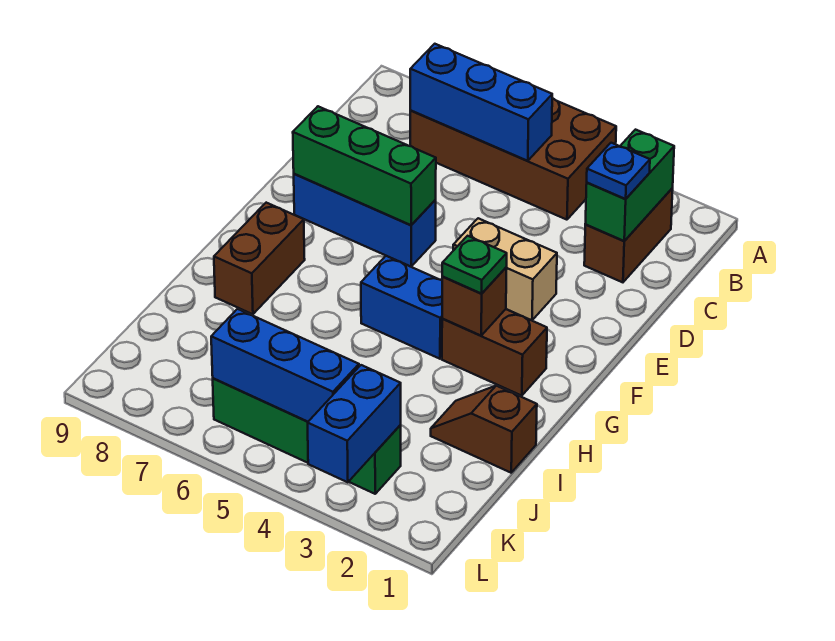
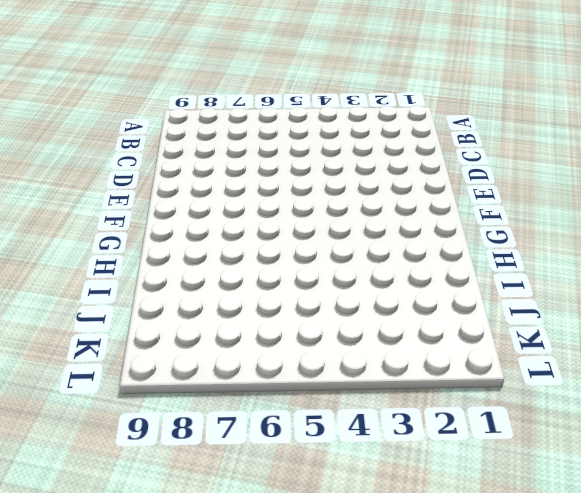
none -> brown brick A4:B7 level 1
none -> brown brick B2:C2 level 1
none -> tan brick E3:E4 level 1

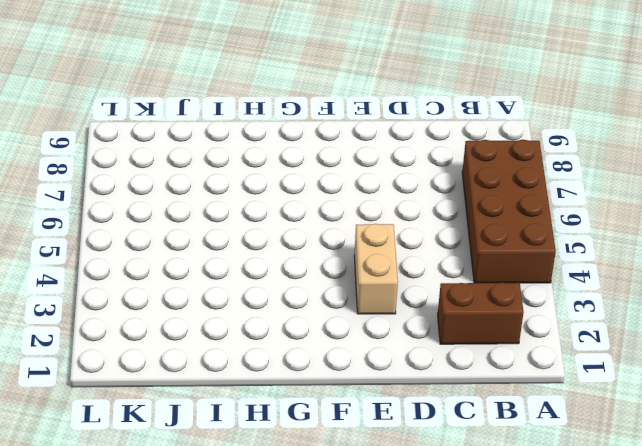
none -> blue brick E6:E8 level 1
none -> brown brick G2:G3 level 1
none -> blue brick G4:G5 level 1

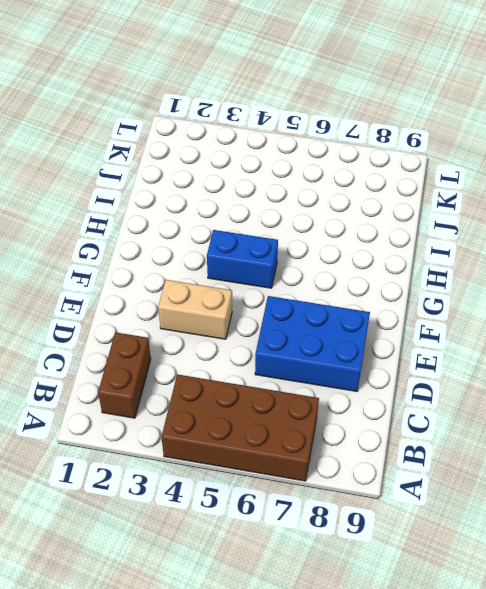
blue brick D6:E8 level 1 -> blue brick E6:E8 level 1
none -> brown brick G2:G3 level 1
none -> brown brick G8:H8 level 1
none -> brown slope I1:I2 level 1 top 1

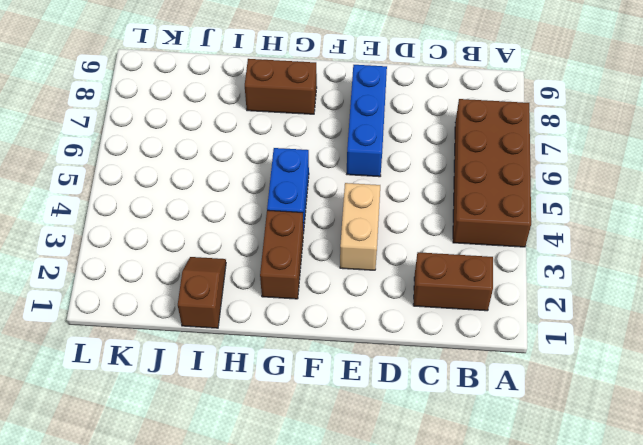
none -> green brick K3:K6 level 1
none -> green brick B2:C2 level 2
none -> blue brick B5:B7 level 2

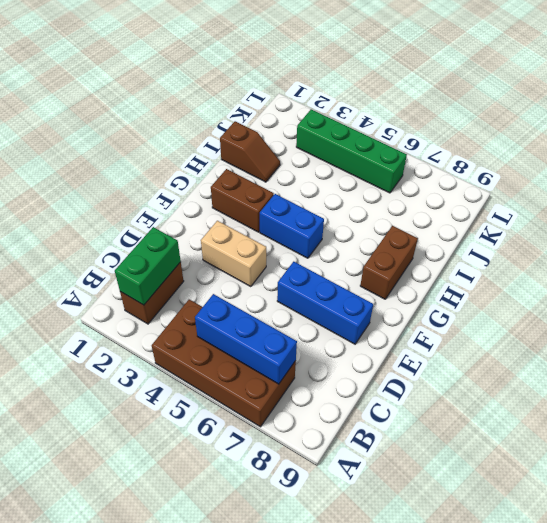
none -> green brick E6:E8 level 2
none -> brown brick G3 level 2
none -> blue brick K3:L3 level 2

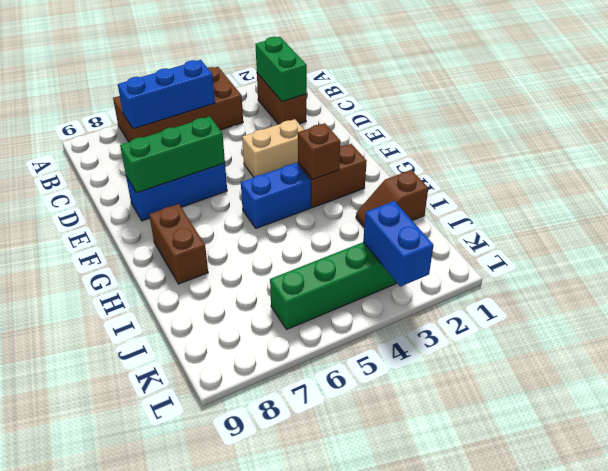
none -> blue brick K4:K6 level 2
none -> blue plate C2 level 3
none -> green plate G3 level 3

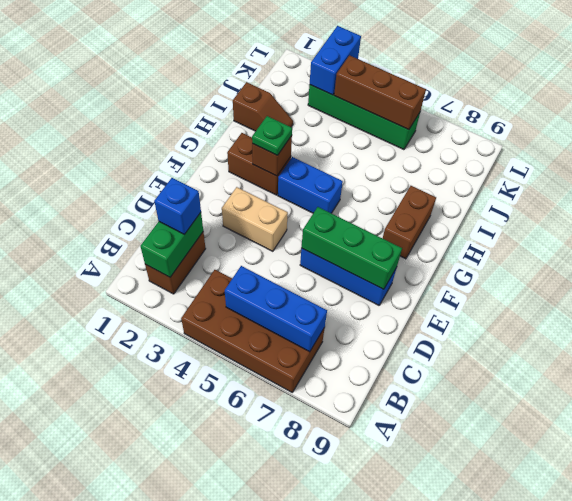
blue brick C2 level 3 -> blue plate C2 level 3
brown brick K4:K6 level 2 -> blue brick K4:K6 level 2

